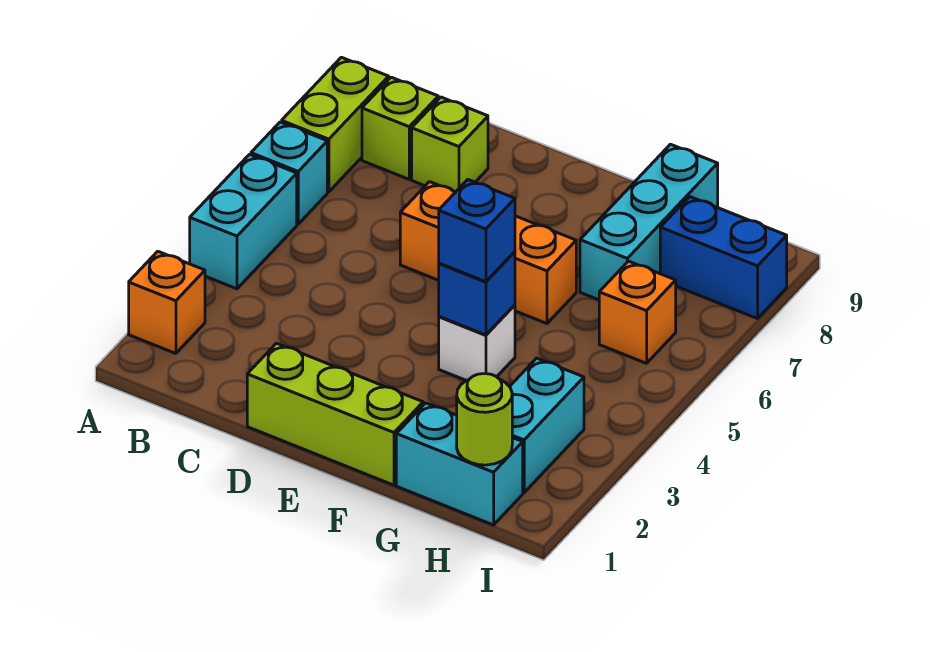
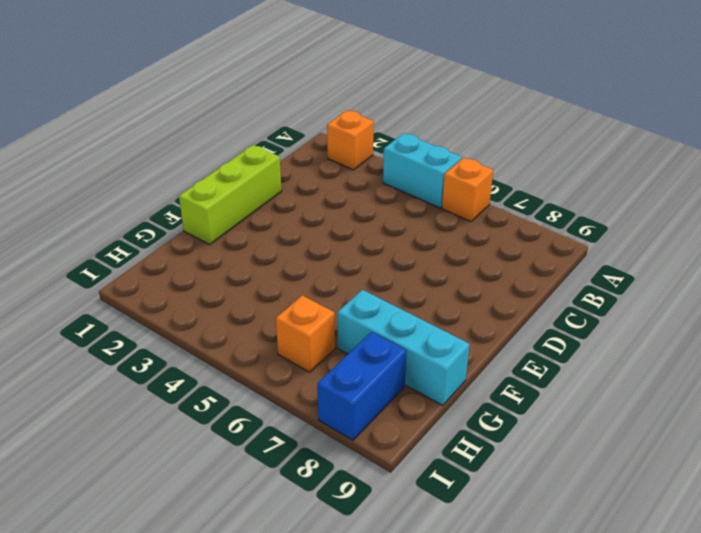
orange brick A6 level 1 -> cyan brick A6 level 1
none -> lime brick A7:A8 level 1
none -> lime brick B8 level 1
none -> lime brick C8 level 1

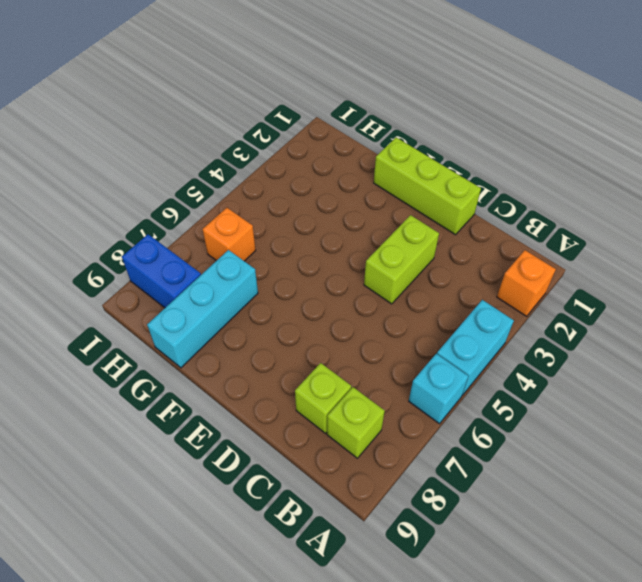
lime brick D3:D4 level 1 -> lime brick A7:A8 level 1
none -> orange brick D6:F6 level 1
none -> white brick F4 level 1
none -> cyan brick G1:H1 level 1

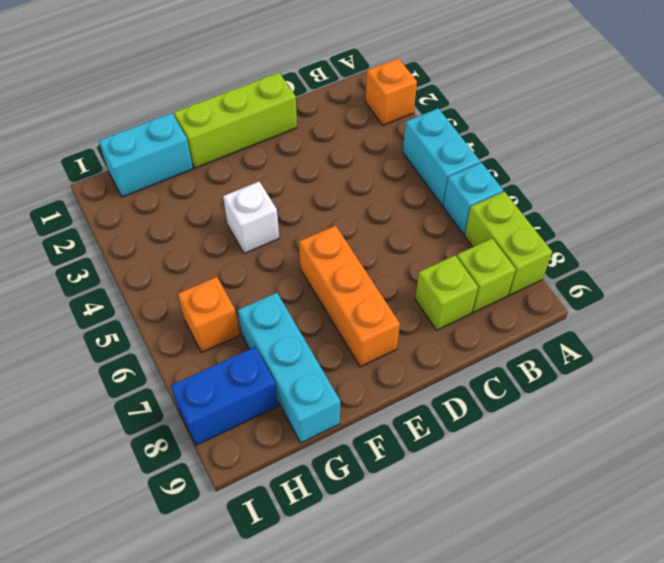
orange brick E6:E8 level 1 -> orange brick D6:F6 level 1
none -> cyan brick H2:H3 level 1
none -> blue brick F4 level 2
none -> lime round brick H1 level 2

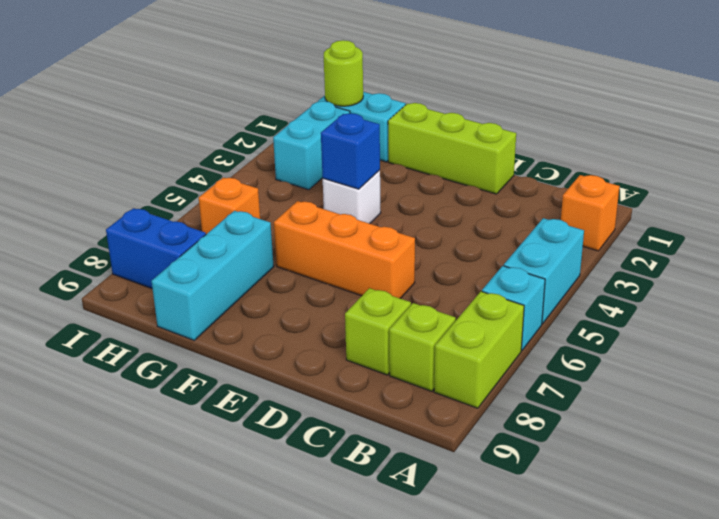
none -> blue brick F4 level 3

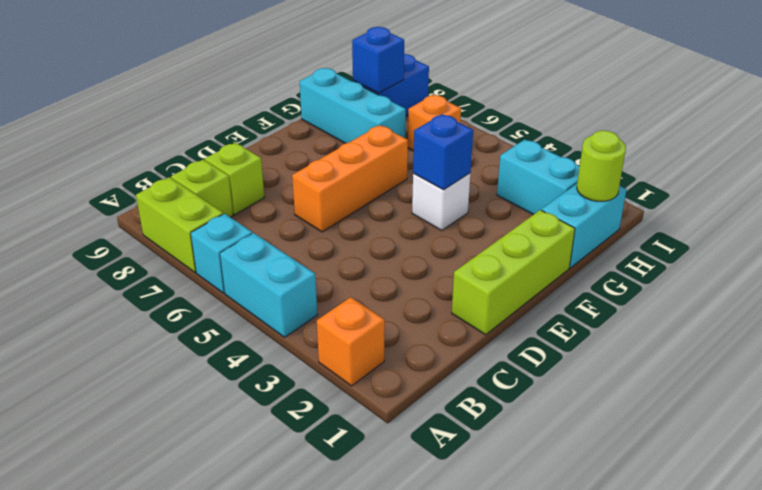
blue brick H8 level 2 -> blue brick F4 level 3

